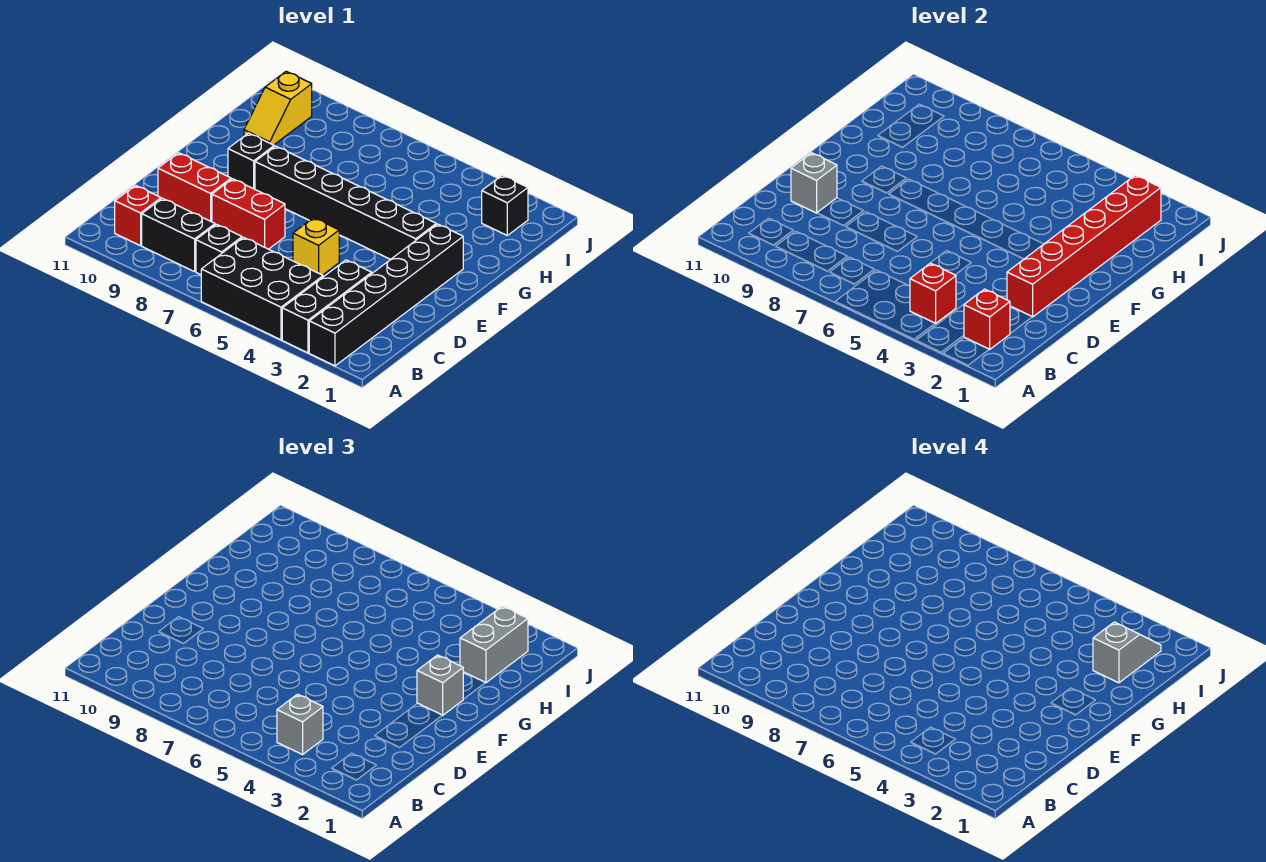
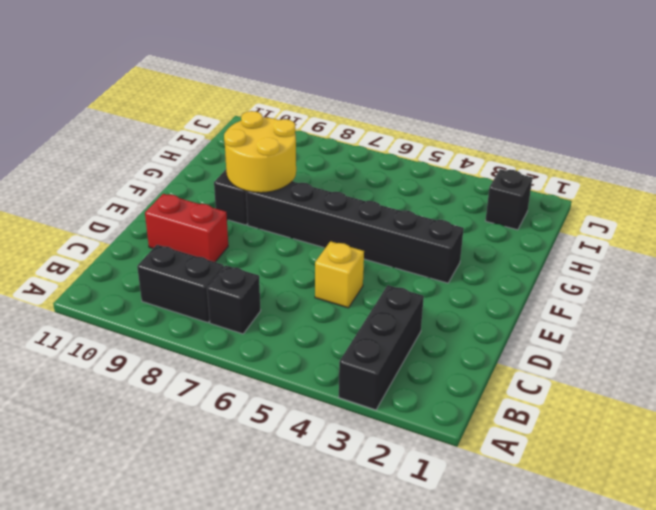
yellow round brick F8:G9 level 2 -> none
none -> black brick A2:F2 level 1
none -> black brick A4:B6 level 1
none -> red brick B10 level 1

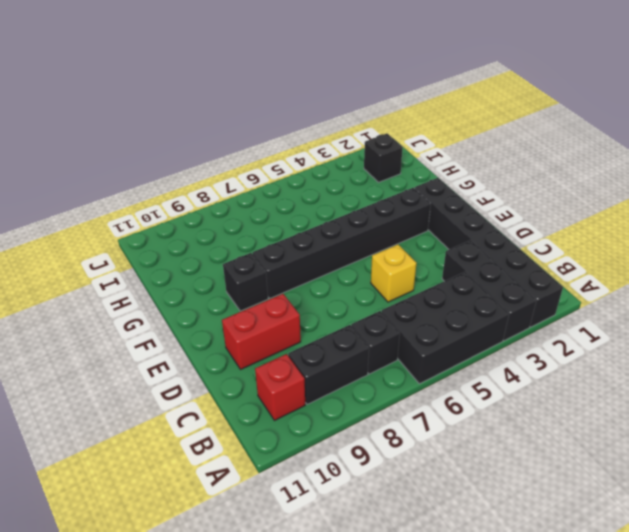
none -> red brick D7:D8 level 1
none -> yellow slope H10:I10 level 1 top I
none -> red brick B2 level 2

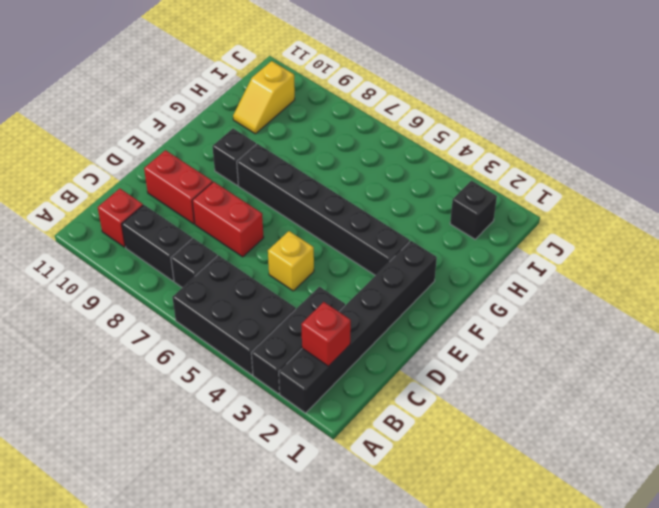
none -> red brick B4 level 2
none -> red brick D2:I2 level 2
none -> grey brick D10 level 2

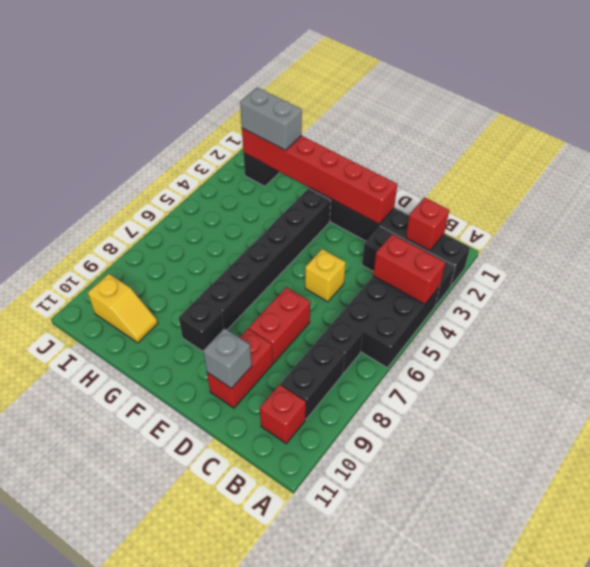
red brick A4:B4 level 2 -> red brick B4 level 2
none -> grey brick B4 level 3
none -> grey brick F2 level 3
none -> grey slope H2:I2 level 4 top H

